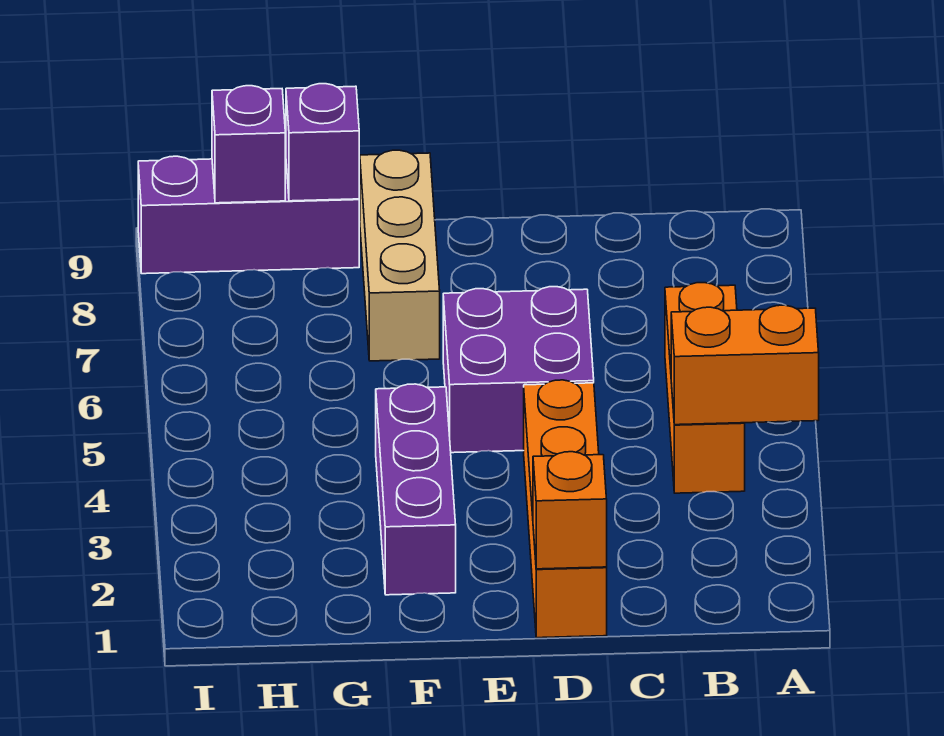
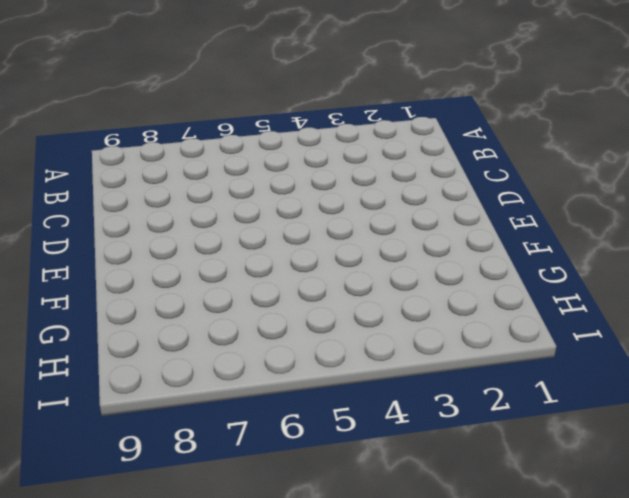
none -> orange brick B4:B6 level 1
none -> orange brick D1:D4 level 1

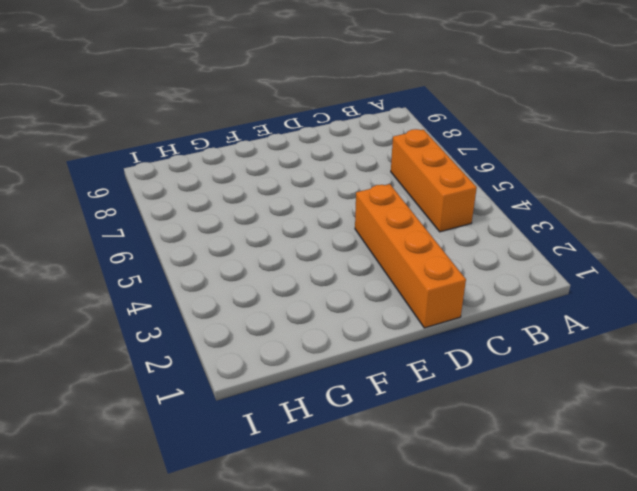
none -> purple brick D5:E6 level 1
none -> purple brick F2:F4 level 1

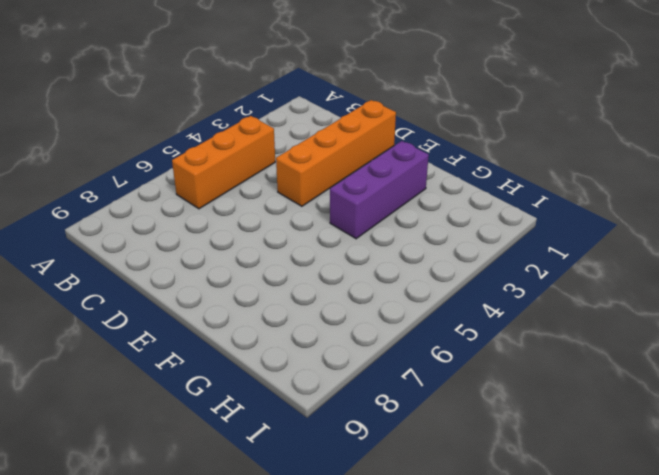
none -> purple brick D5:E6 level 1
none -> tan brick F7:F9 level 1

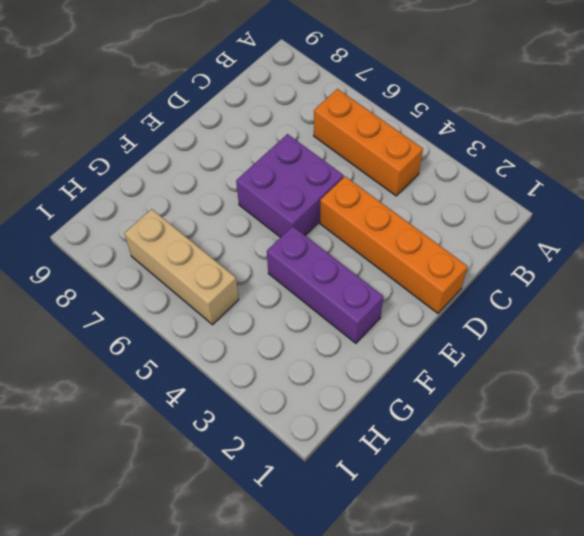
tan brick H5:H7 level 1 -> tan brick F7:F9 level 1
none -> purple brick G9:I9 level 1
none -> orange brick A4:B4 level 2

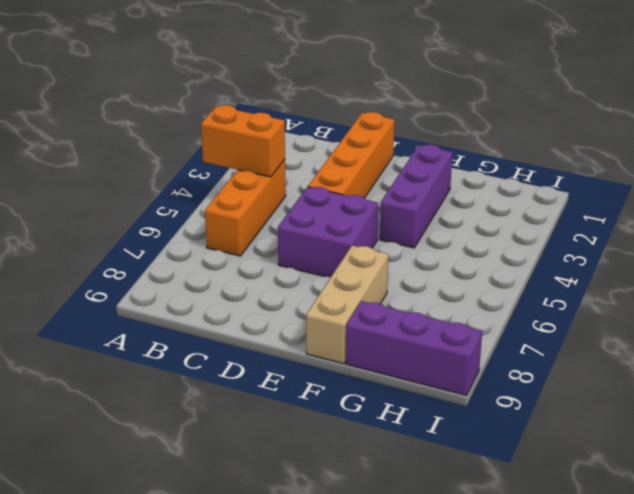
none -> orange brick D1 level 2
none -> purple brick G9 level 2

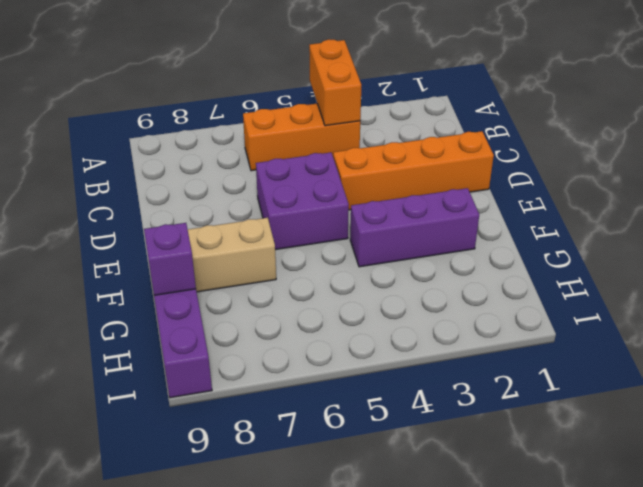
none -> orange brick D1 level 2
none -> purple brick H9 level 2

